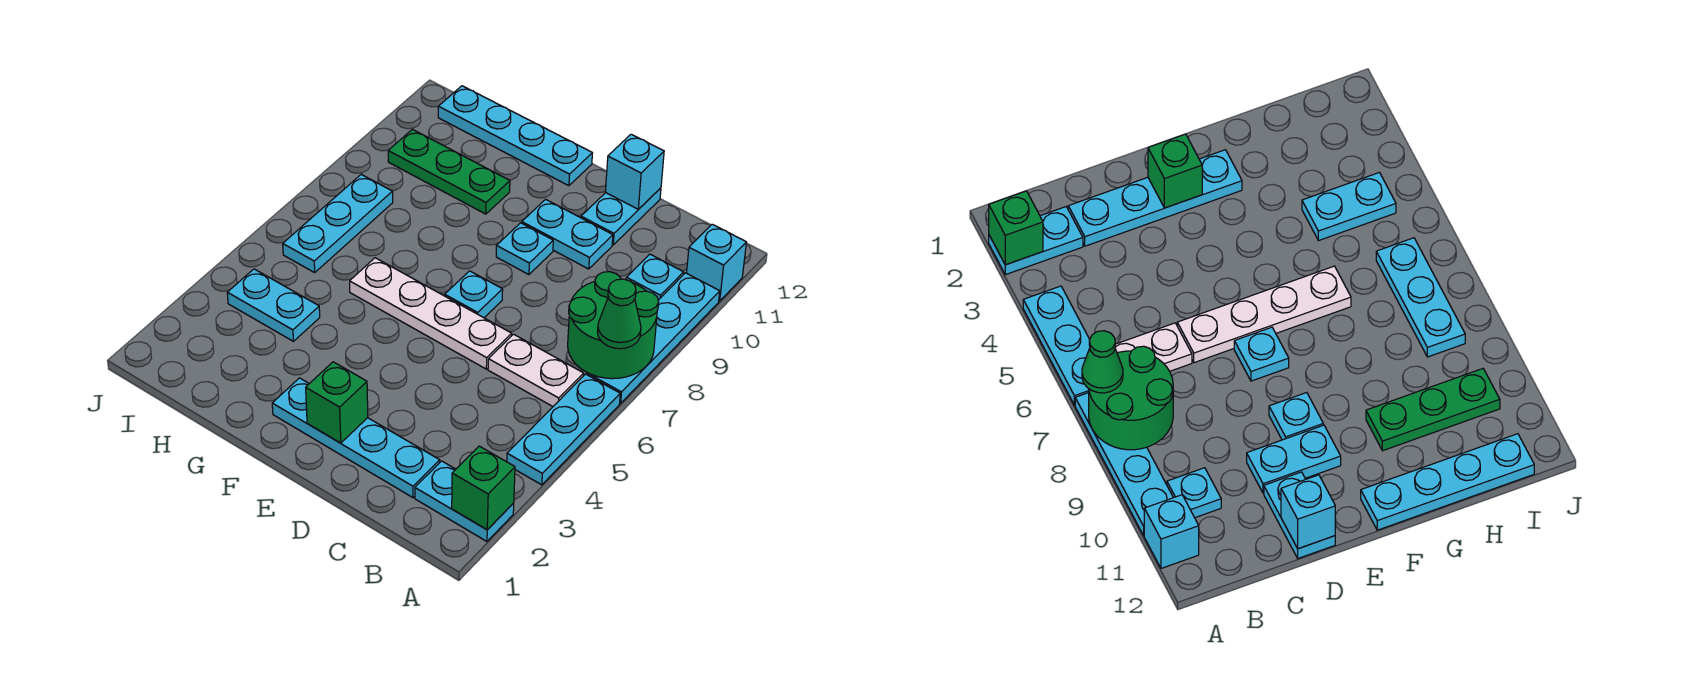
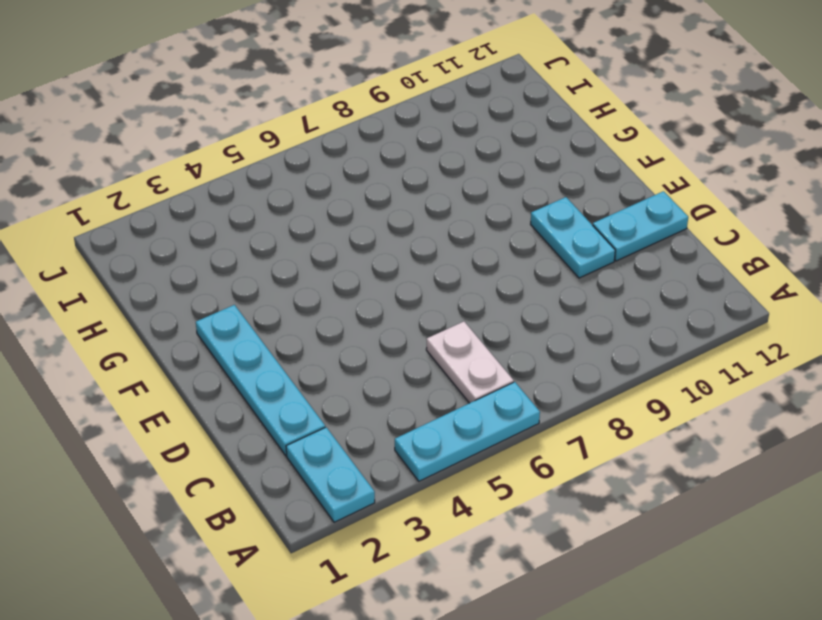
none -> cyan plate A7:A10 level 1
none -> cyan brick A11 level 1
none -> cyan plate B10 level 1

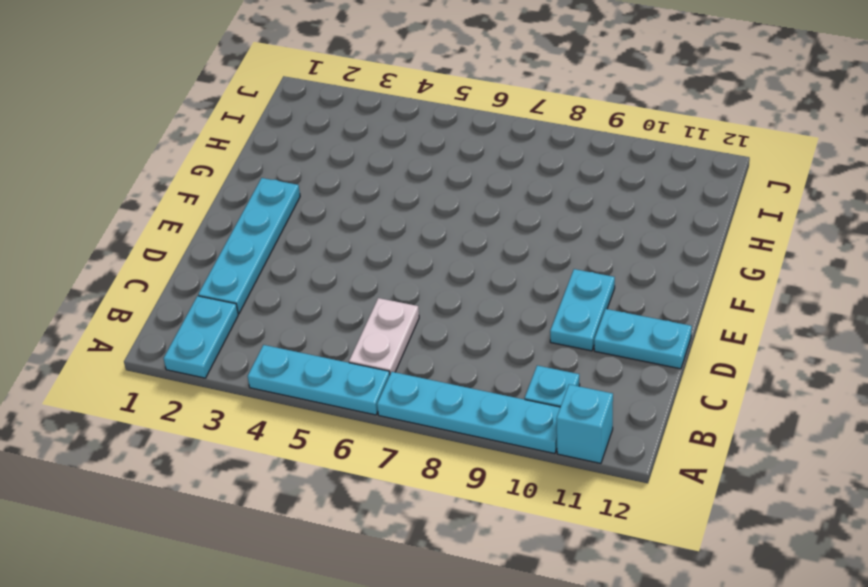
none -> white plate D6:G6 level 1
none -> cyan plate E7 level 1
none -> cyan plate E9 level 1

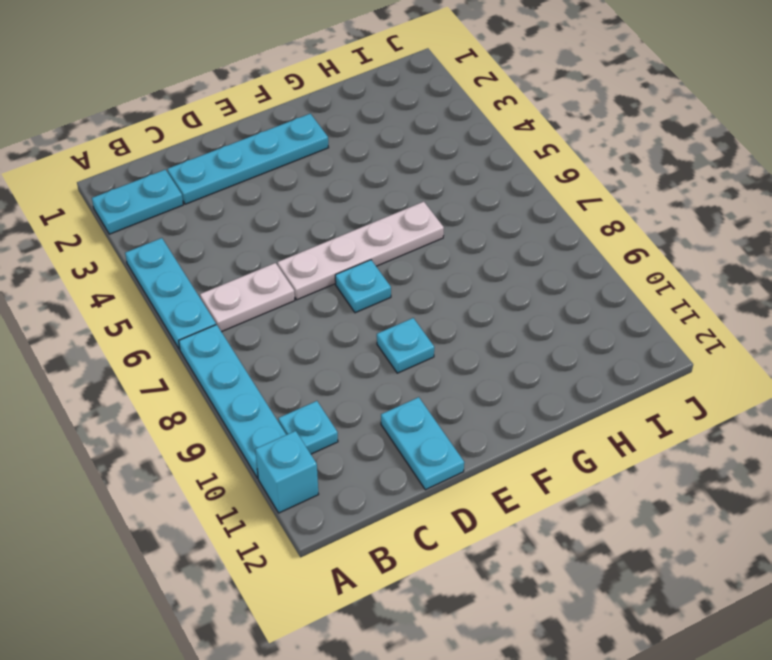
none -> cyan plate D10:E10 level 1
none -> cyan plate F12:I12 level 1
none -> green plate G10:I10 level 1

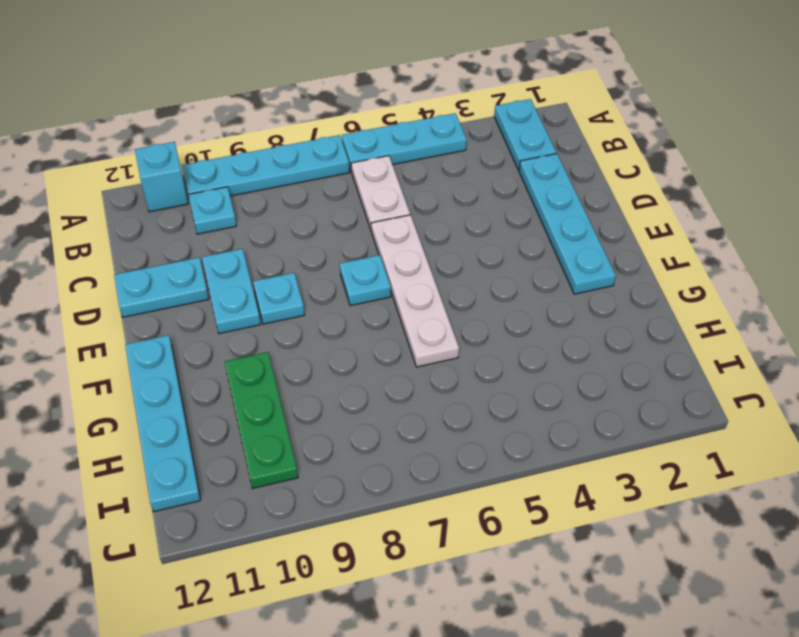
none -> cyan plate H4:I4 level 1
none -> cyan plate I6:I8 level 1
none -> green brick A2 level 2

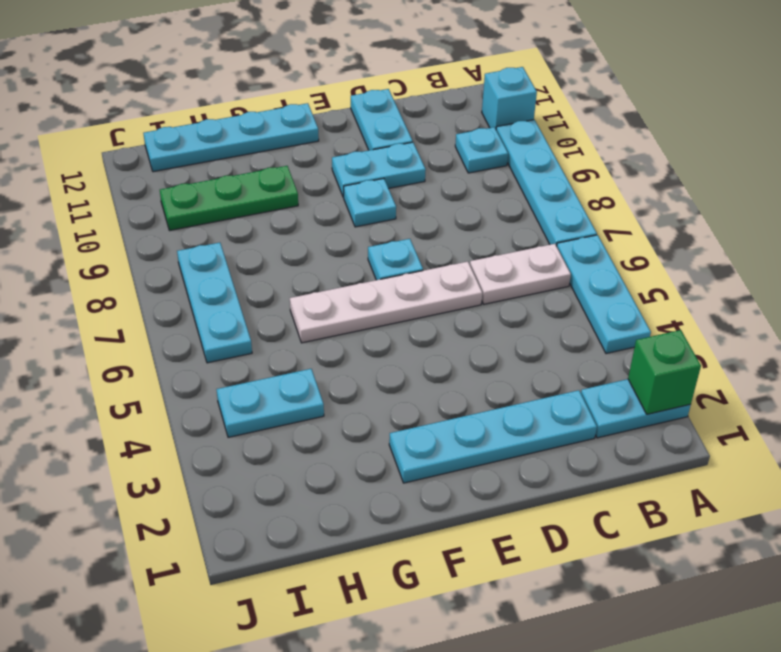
none -> green round brick A7:B8 level 2
none -> cyan brick D12 level 2
none -> green brick E2 level 2

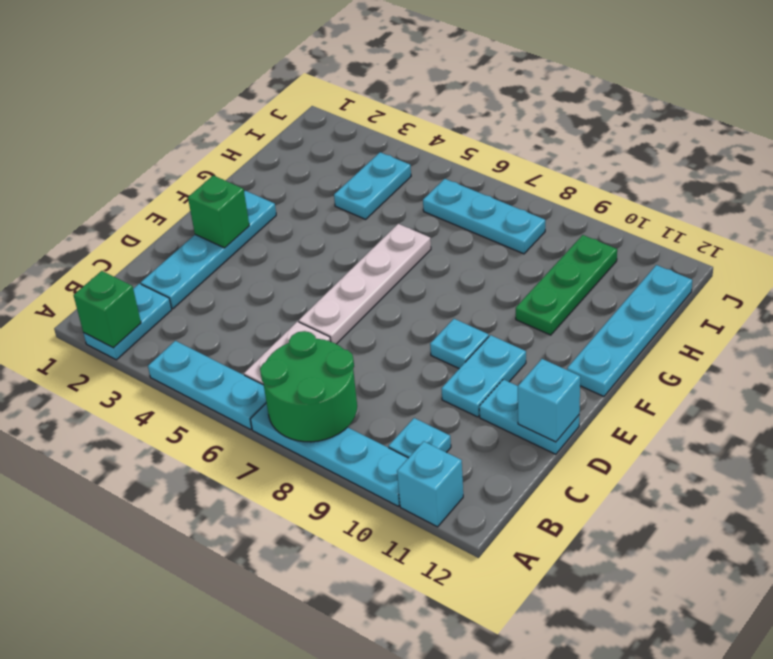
none -> cyan plate E7 level 1
none -> green cone A7 level 3

